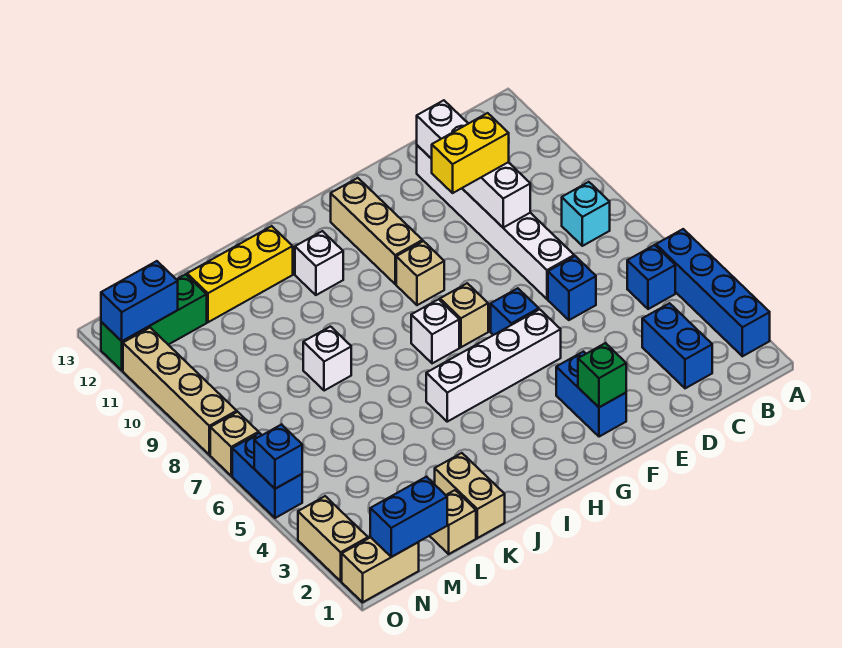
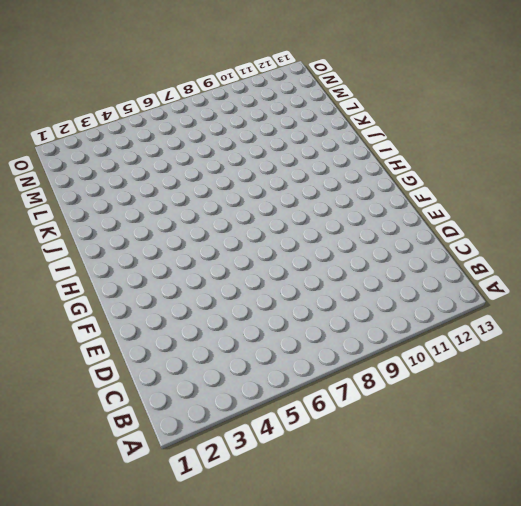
none -> blue brick A2:A5 level 1
none -> blue brick B5 level 1
none -> cyan brick B8 level 1
none -> blue brick C2:C3 level 1

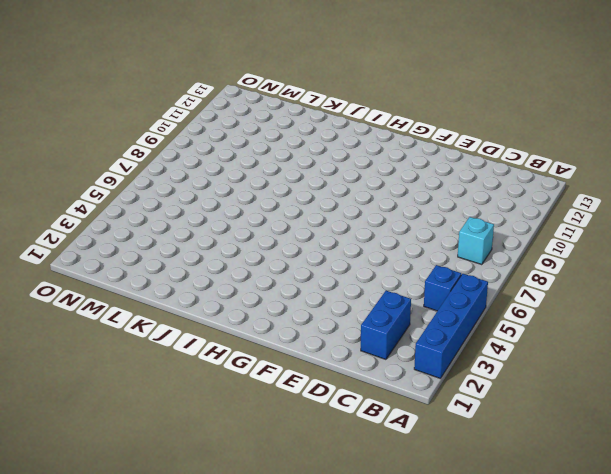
none -> blue brick D6 level 1
none -> white brick D7:D12 level 1
none -> blue brick F2:F3 level 1
none -> white brick F5:I5 level 1

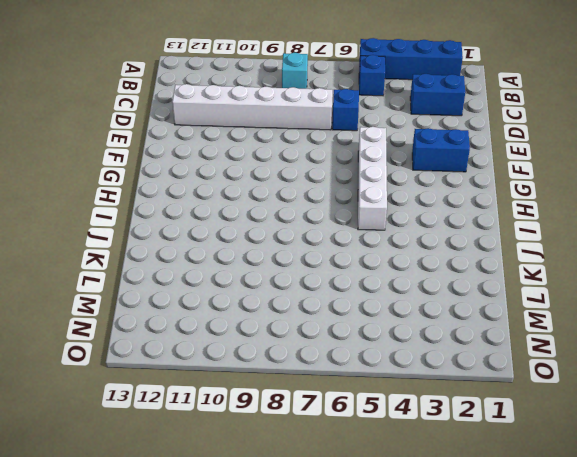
none -> blue brick F6 level 1
none -> tan brick G7 level 1
none -> tan brick G9 level 1
none -> tan brick G10:G12 level 1

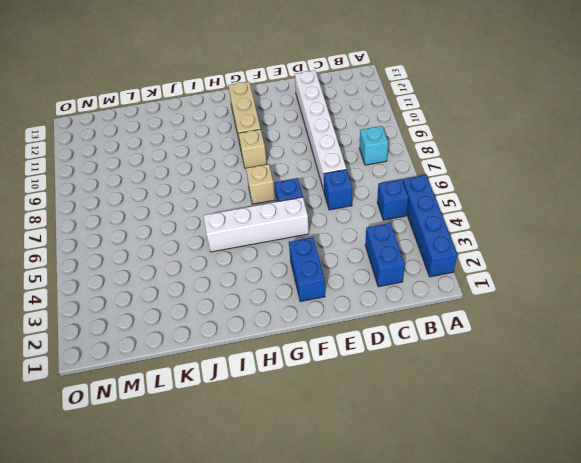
none -> white brick H7 level 1
none -> white brick I11 level 1
none -> yellow brick J12:L12 level 1
none -> tan brick K1:K2 level 1

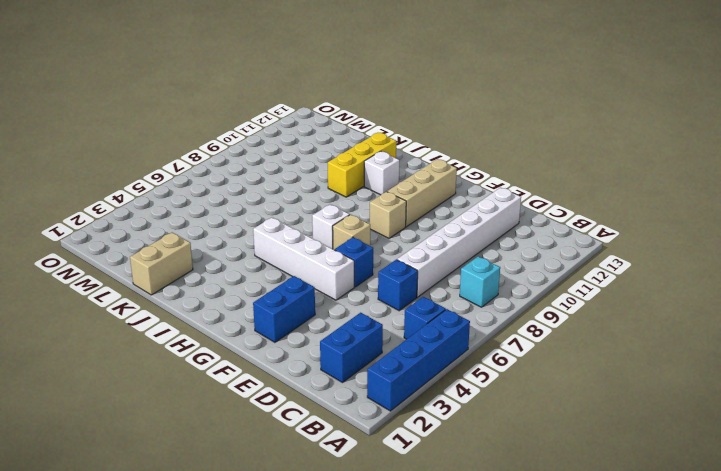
yellow brick J10:J12 level 1 -> yellow brick J12:L12 level 1
none -> white brick K8 level 1
none -> tan brick L1 level 1
none -> green brick M12:O12 level 1
none -> tan brick N1:O1 level 1

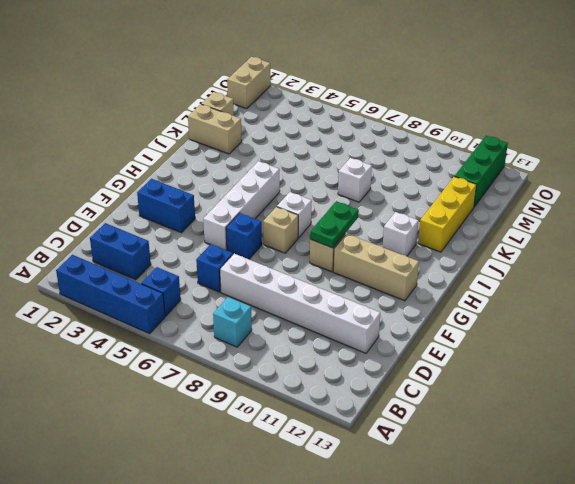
green plate G9:H9 level 2 -> none
none -> tan brick O2:O3 level 1
none -> blue brick O5:O6 level 1
none -> tan brick O7 level 1
none -> tan brick O8:O11 level 1

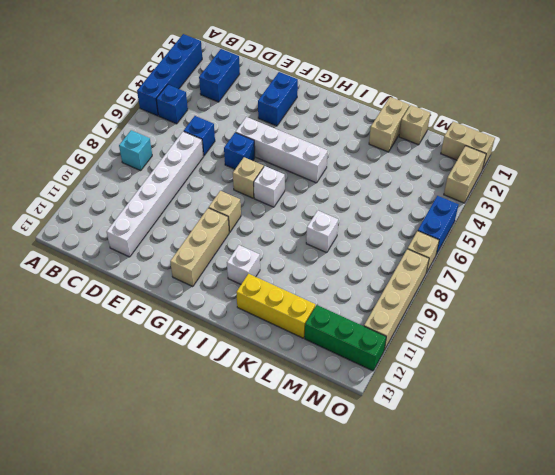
none -> white brick D9:D12 level 2
none -> green brick F2 level 2
none -> blue brick M1:N1 level 2
none -> blue brick N12:O12 level 2

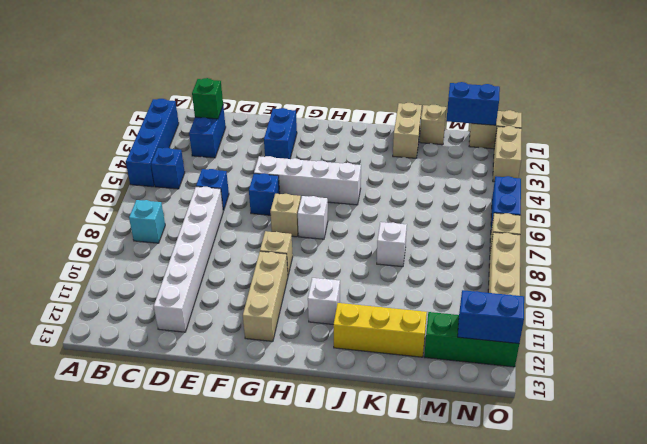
green brick C2 level 2 -> green brick F2 level 2
none -> white brick D9:D12 level 2
none -> blue brick O5 level 2
none -> yellow brick D10:E10 level 3

